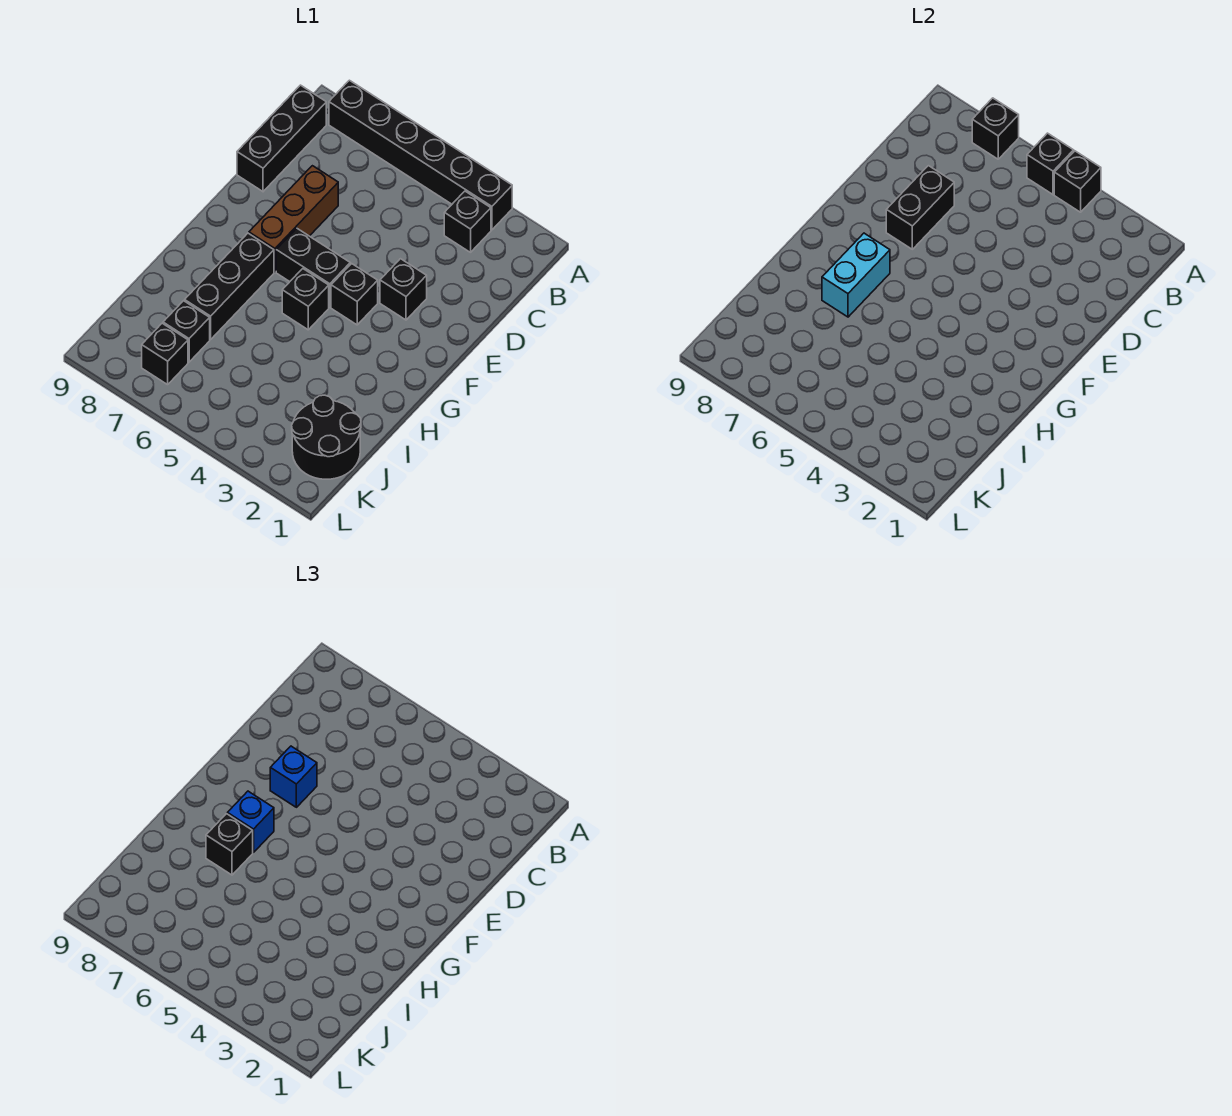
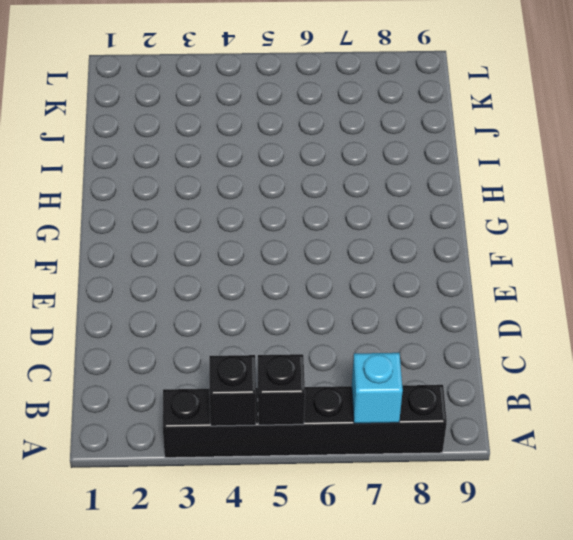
cyan brick A7 level 2 -> black brick A7 level 2
none -> black brick B3 level 1
none -> black brick B9:D9 level 1
none -> brown brick D7:F7 level 1

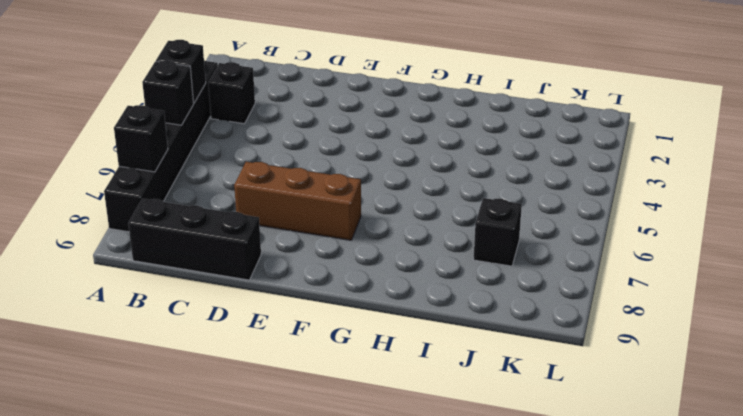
none -> black brick E3 level 1
none -> black brick F4 level 1
none -> black brick F5:F6 level 1

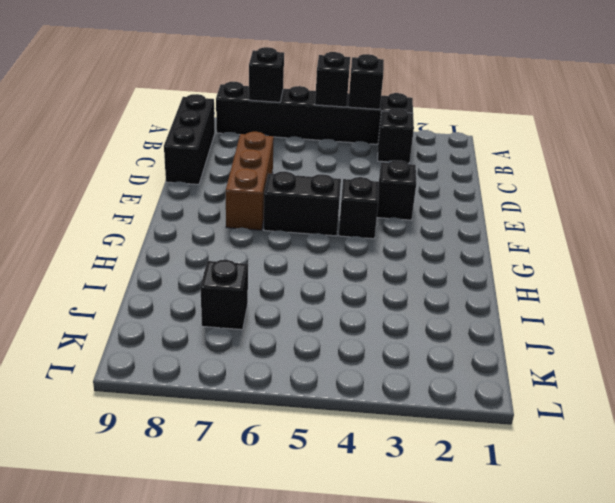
none -> black brick G5 level 1
none -> black brick G7:I7 level 1
none -> black round brick J1:K2 level 1

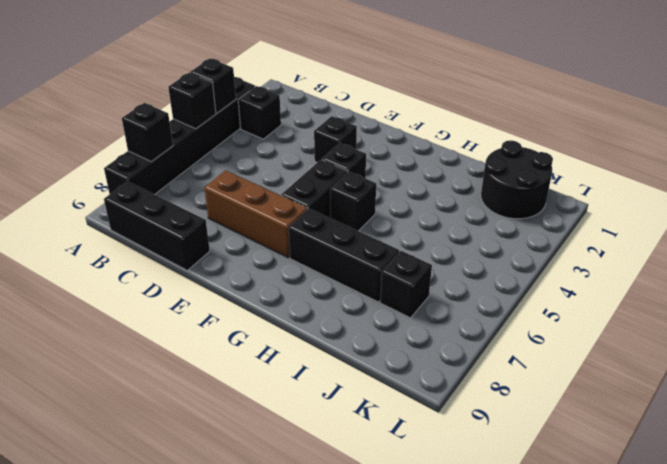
none -> black brick K7 level 1
none -> black brick D7:E7 level 2
none -> cyan brick G7:H7 level 2

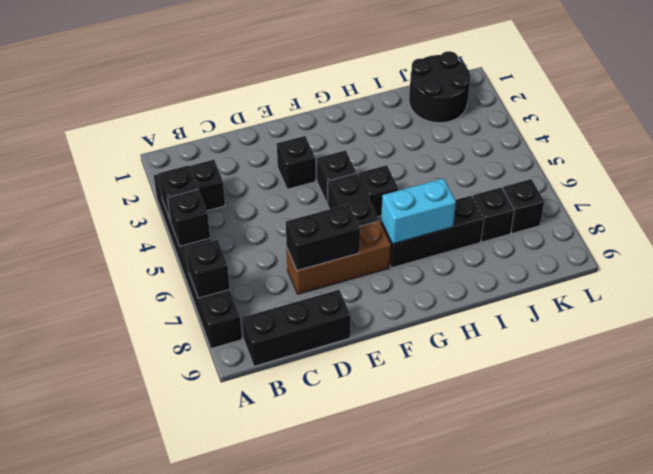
none -> blue brick E7 level 3
none -> blue brick G7 level 3
none -> black brick H7 level 3

